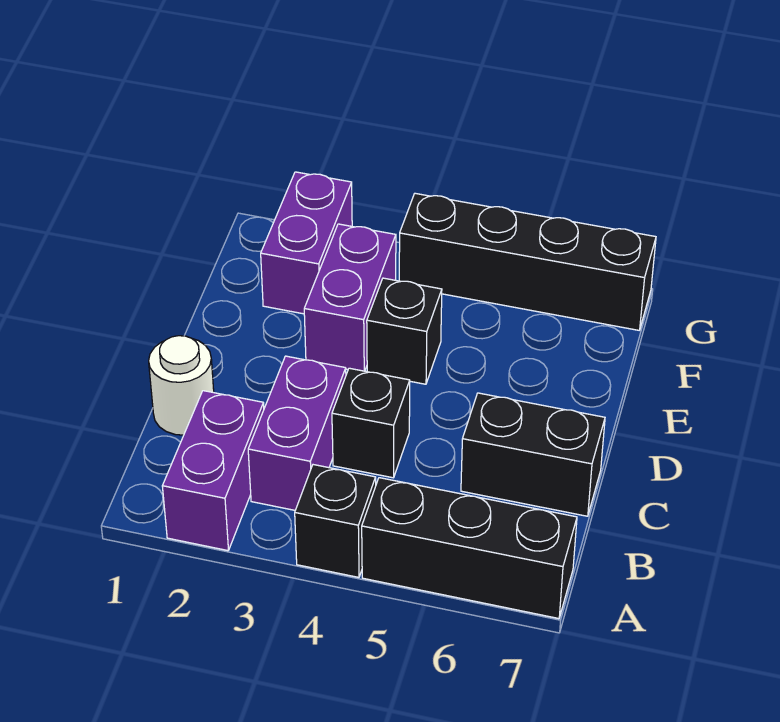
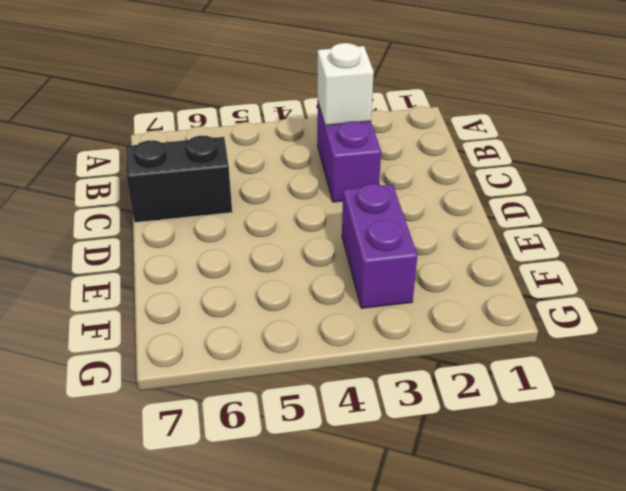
white brick B3 level 2 -> none
none -> purple brick A2:B2 level 1
none -> black brick A4 level 1

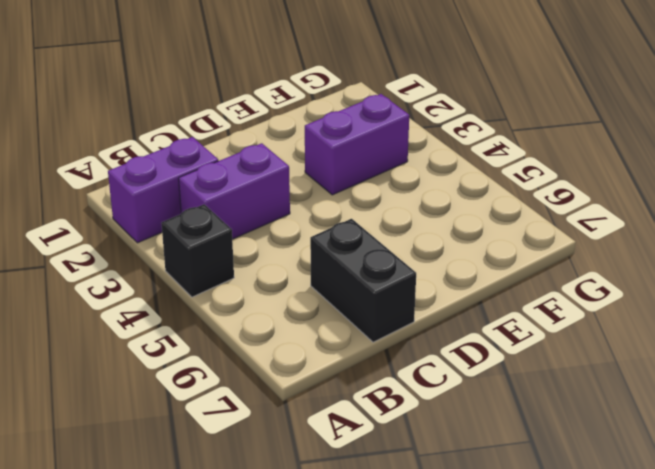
none -> black brick A5:A7 level 1
none -> white round brick C1 level 1

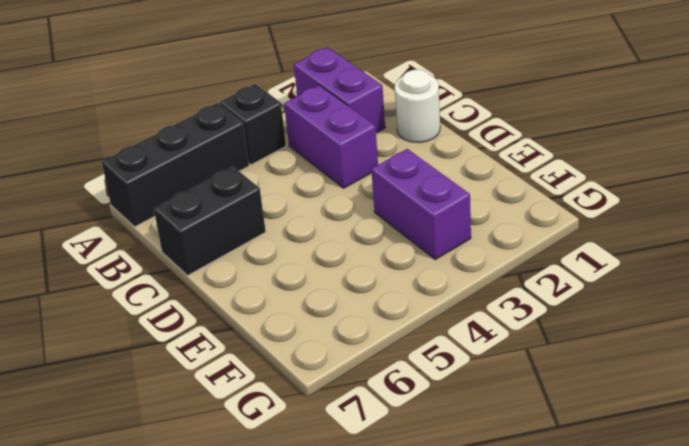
none -> black brick C4 level 1
none -> black brick E4 level 1

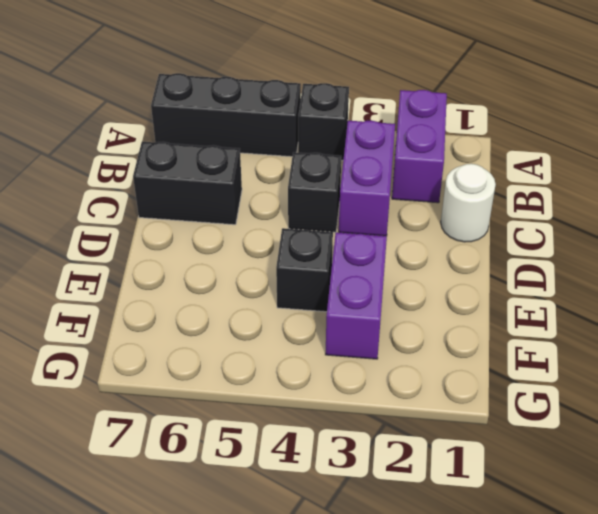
none -> purple brick F2:G2 level 1
none -> black brick G4:G7 level 1

